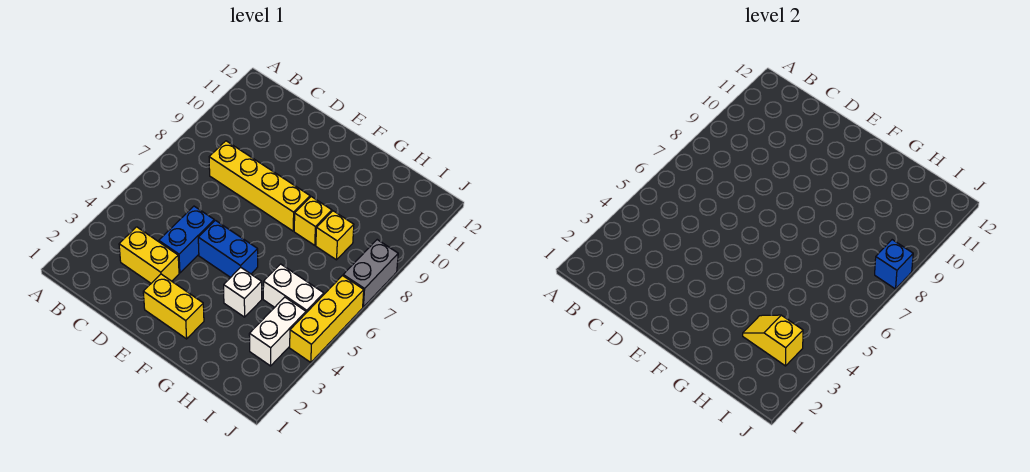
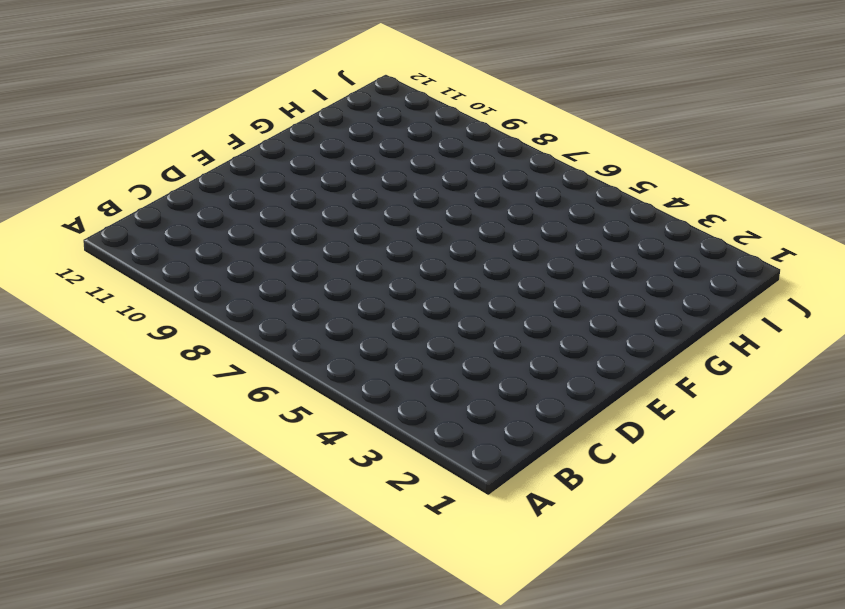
none -> yellow brick C3:D3 level 1
none -> yellow brick C8:F8 level 1
none -> blue brick D4:D5 level 1

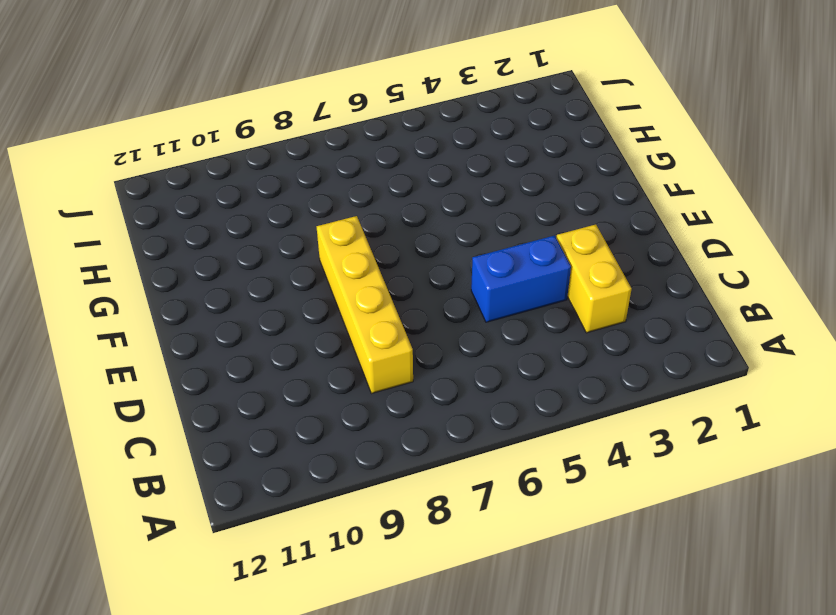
none -> yellow brick E2:F2 level 1
none -> blue brick E5:F5 level 1
none -> white brick G4 level 1

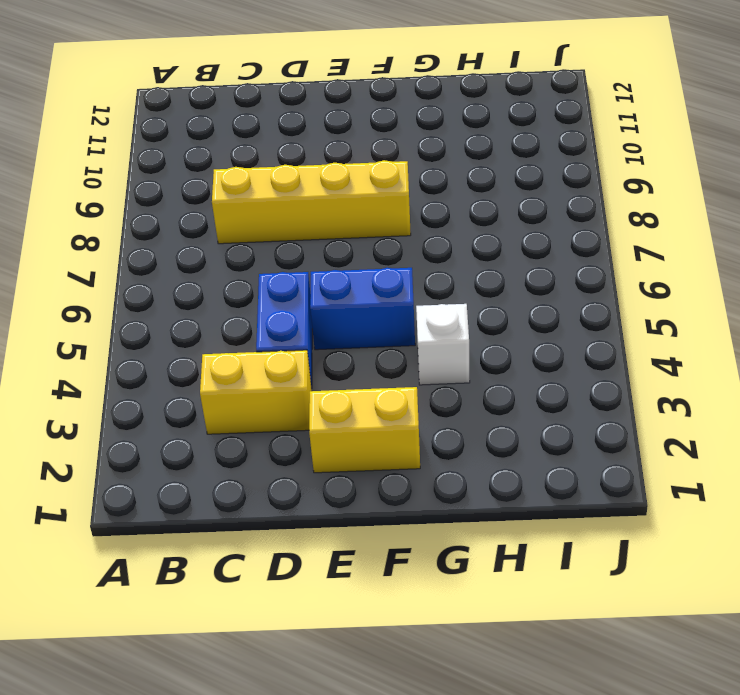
none -> yellow brick G8 level 1
none -> white brick H5:I5 level 1
none -> yellow brick H8 level 1

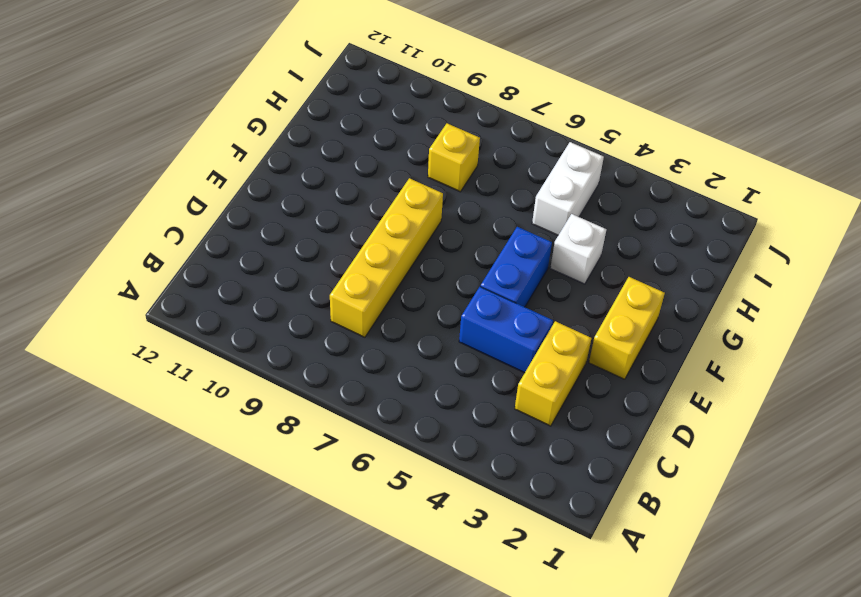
none -> yellow brick G8 level 1
none -> white brick I3:I4 level 1
none -> yellow brick J4:J6 level 1

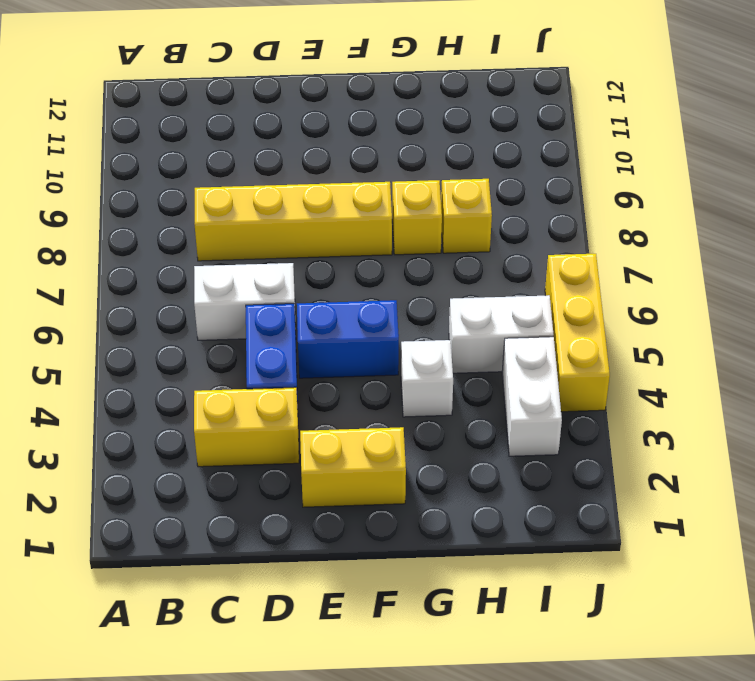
white brick C6:D6 level 1 -> none
none -> grey brick J7:J8 level 1
none -> yellow slope H3:I3 level 2 top I
none -> blue brick J8 level 2

